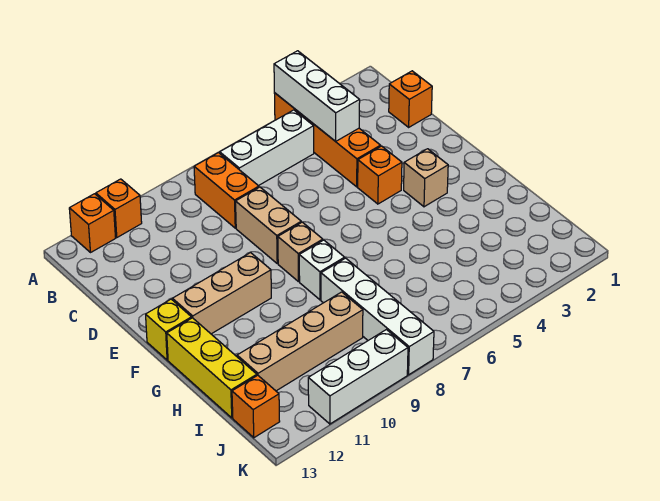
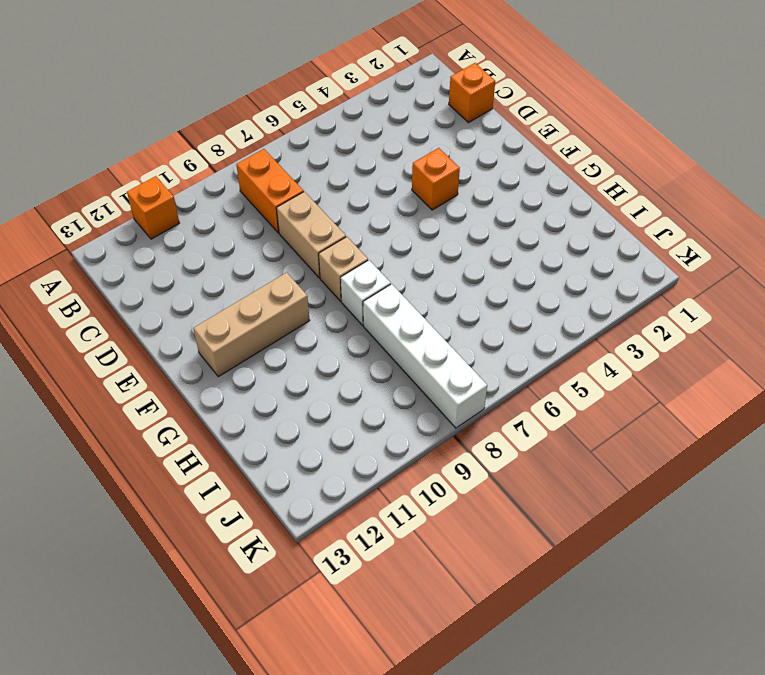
none -> orange brick A4:D4 level 1
none -> orange brick A12 level 1
none -> white brick B5:B7 level 1

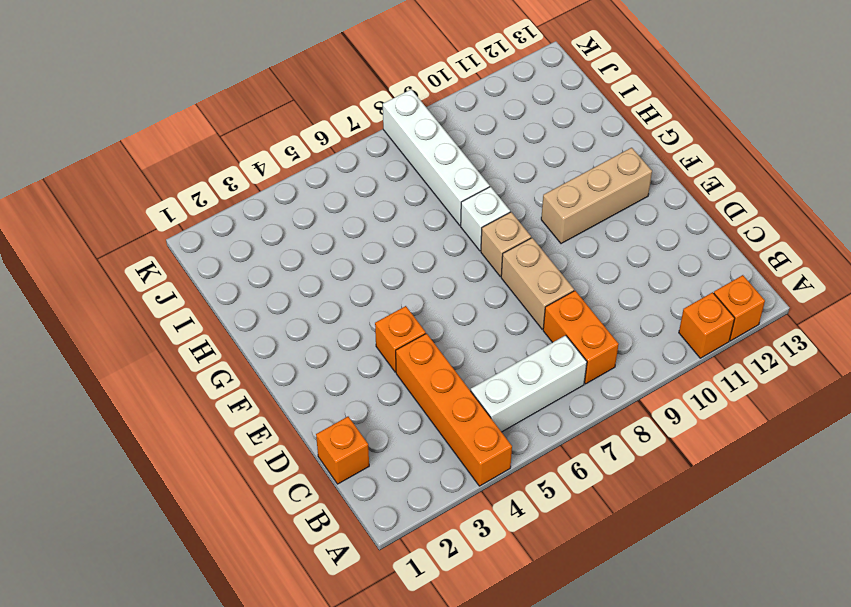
none -> tan brick F3 level 1
none -> yellow brick F13 level 1
none -> yellow brick G13:I13 level 1

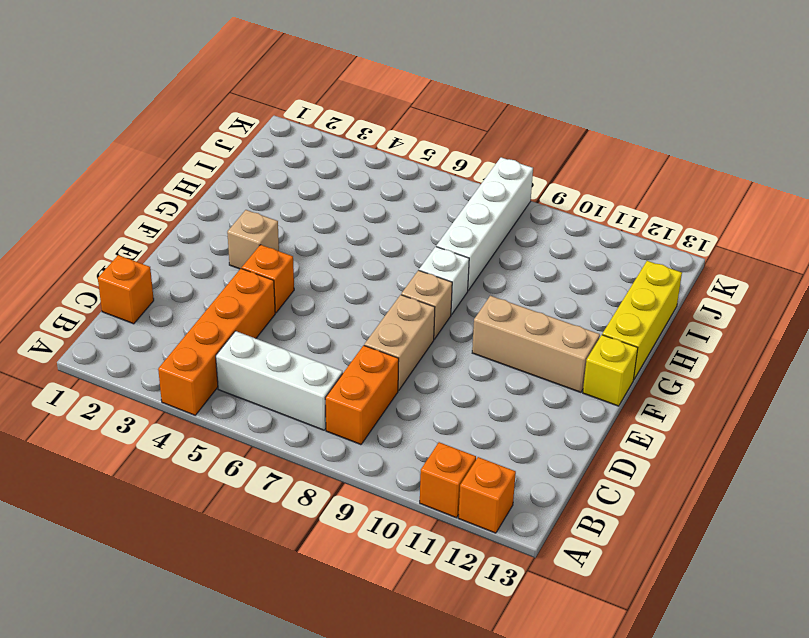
none -> tan brick I9:I12 level 1
none -> orange brick J13 level 1
none -> white brick K9:K11 level 1

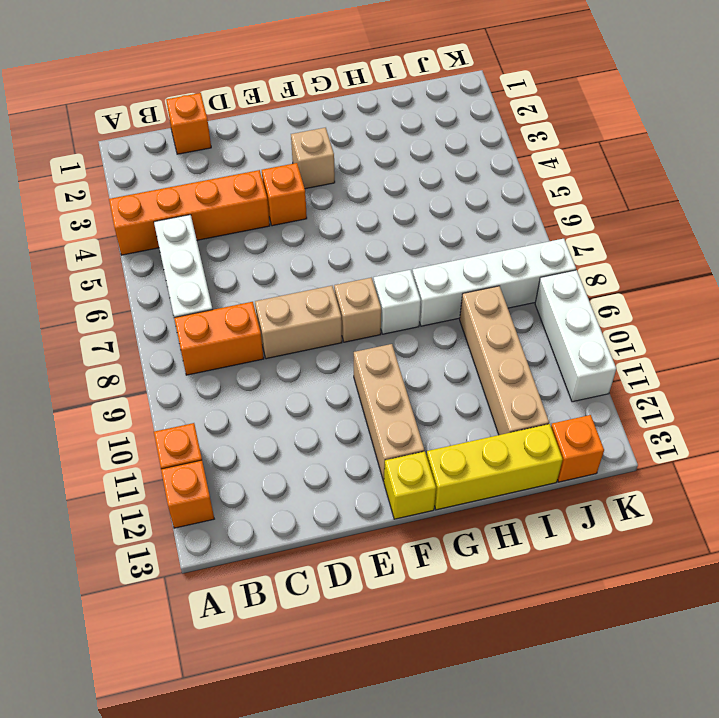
none -> white brick A4:C4 level 2

